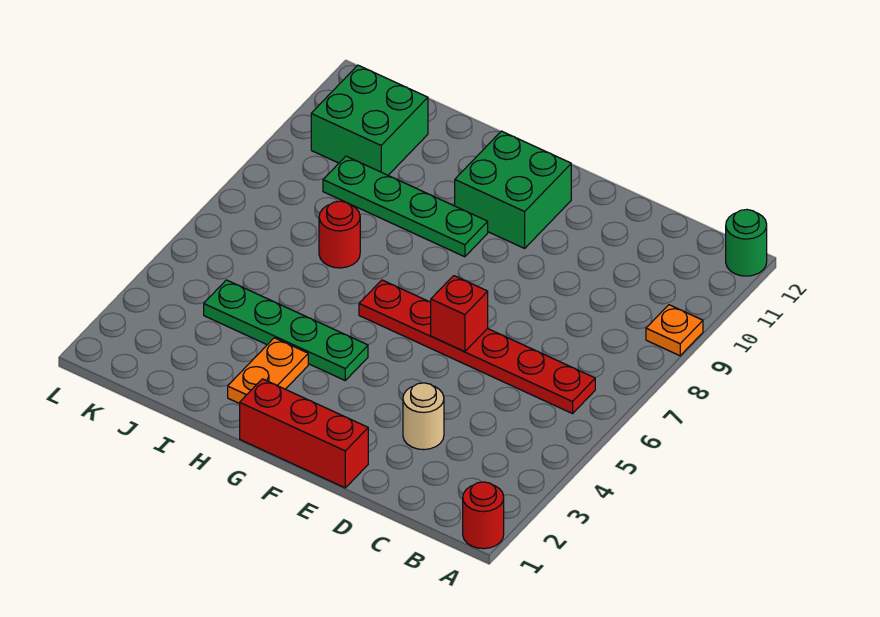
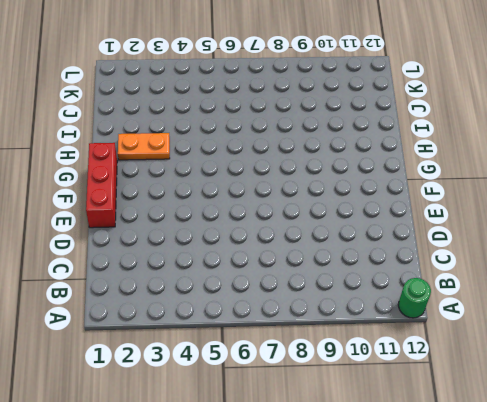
none -> red round brick A1 level 1
none -> orange plate A9 level 1
none -> red plate B6:G6 level 1

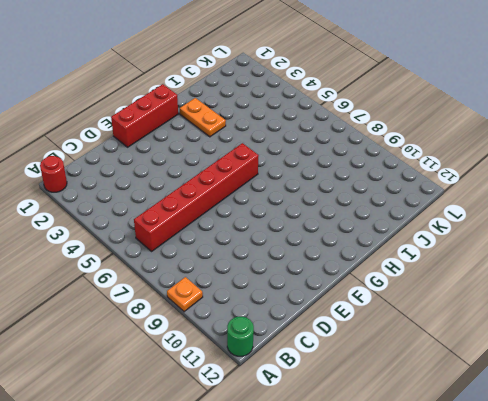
red brick B6:G6 level 1 -> red plate B6:G6 level 1
none -> tan round brick D3 level 1
none -> green brick F10:G11 level 1
none -> green plate G4:J4 level 1

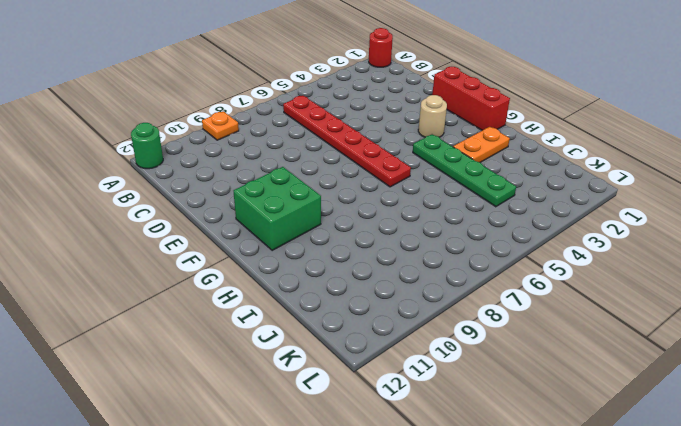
tan round brick F3 level 1 -> tan round brick D3 level 1
none -> green plate G9:J9 level 1
none -> red round brick I7 level 1
none -> green brick J10:K11 level 1

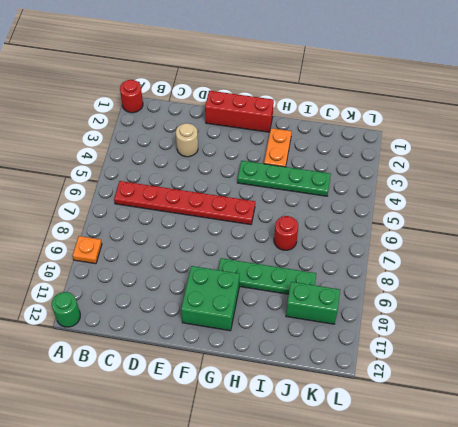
green brick J10:K10 level 1 -> green brick J10:K11 level 1
none -> red brick E6 level 2

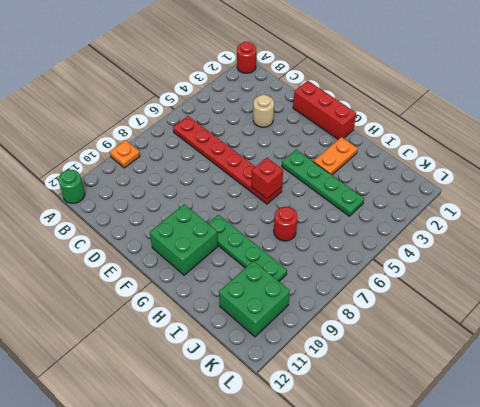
red brick G6 level 2 -> red brick E6 level 2

